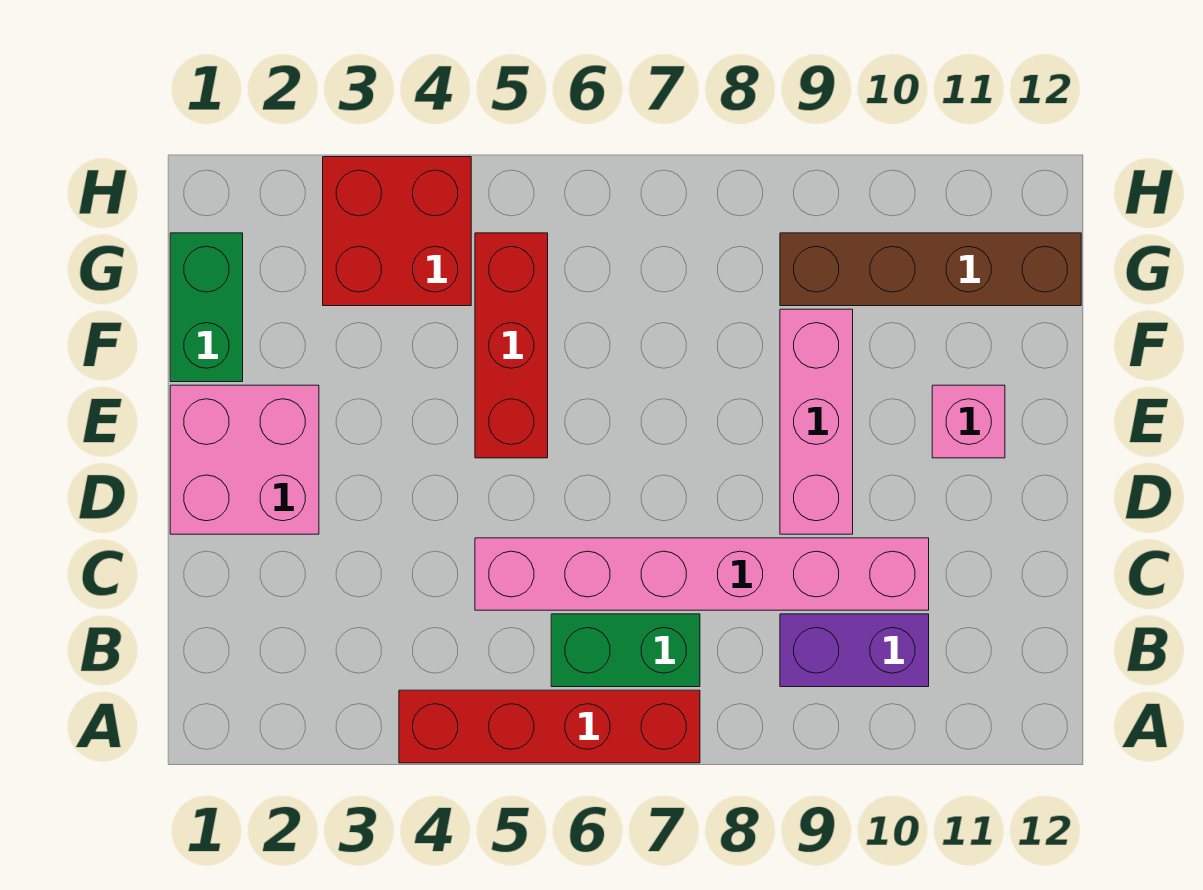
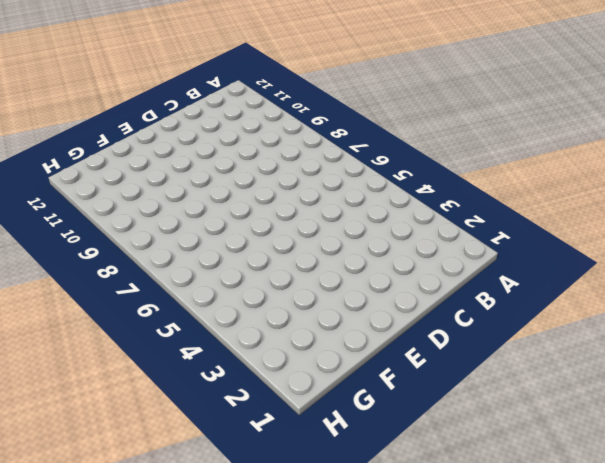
none -> red brick A4:A7 level 1
none -> green brick B6:B7 level 1

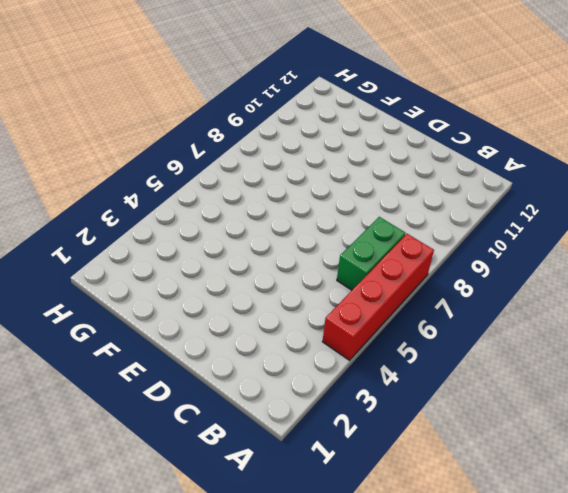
none -> purple brick B9:B10 level 1
none -> pink brick C5:C10 level 1

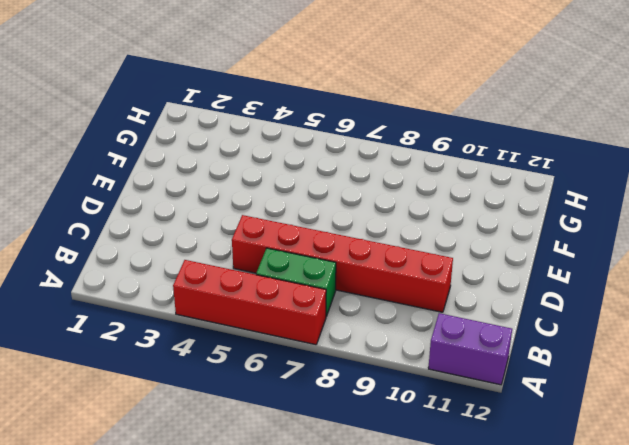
purple brick A11:A12 level 1 -> purple brick B9:B10 level 1
red brick C5:C10 level 1 -> pink brick C5:C10 level 1
none -> pink brick D1:E2 level 1
none -> pink brick D9:F9 level 1

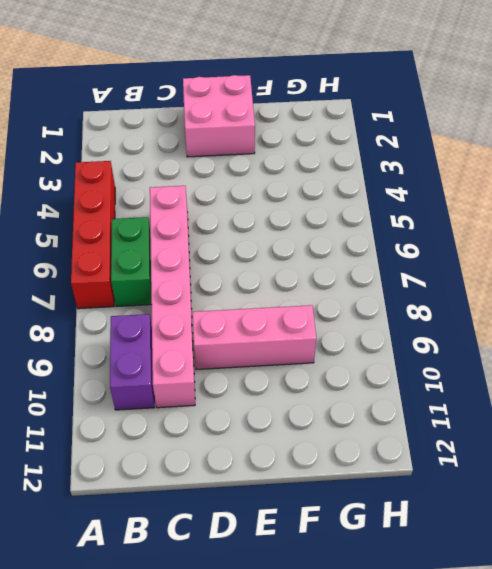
none -> red brick E5:G5 level 1
none -> pink brick E11 level 1

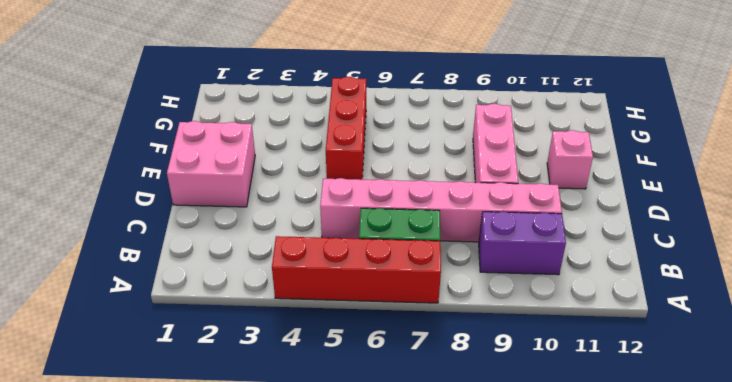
none -> green brick F1:G1 level 1
none -> red brick G3:H4 level 1

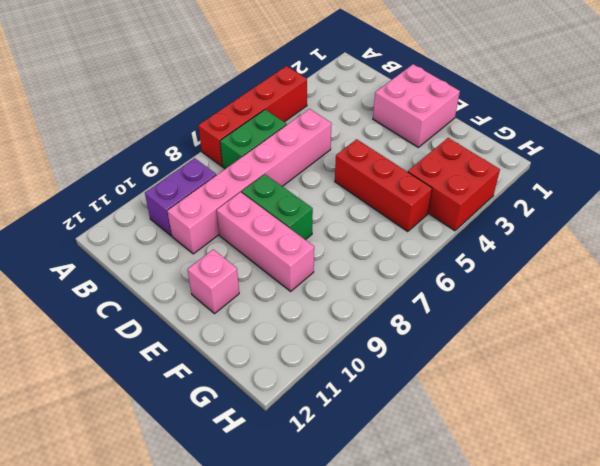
green brick D8:E8 level 1 -> green brick F1:G1 level 1
none -> brown brick G9:G12 level 1

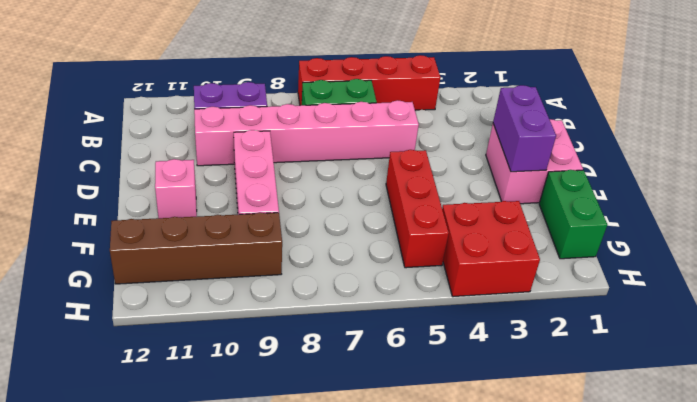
purple brick D2:E2 level 2 -> none

